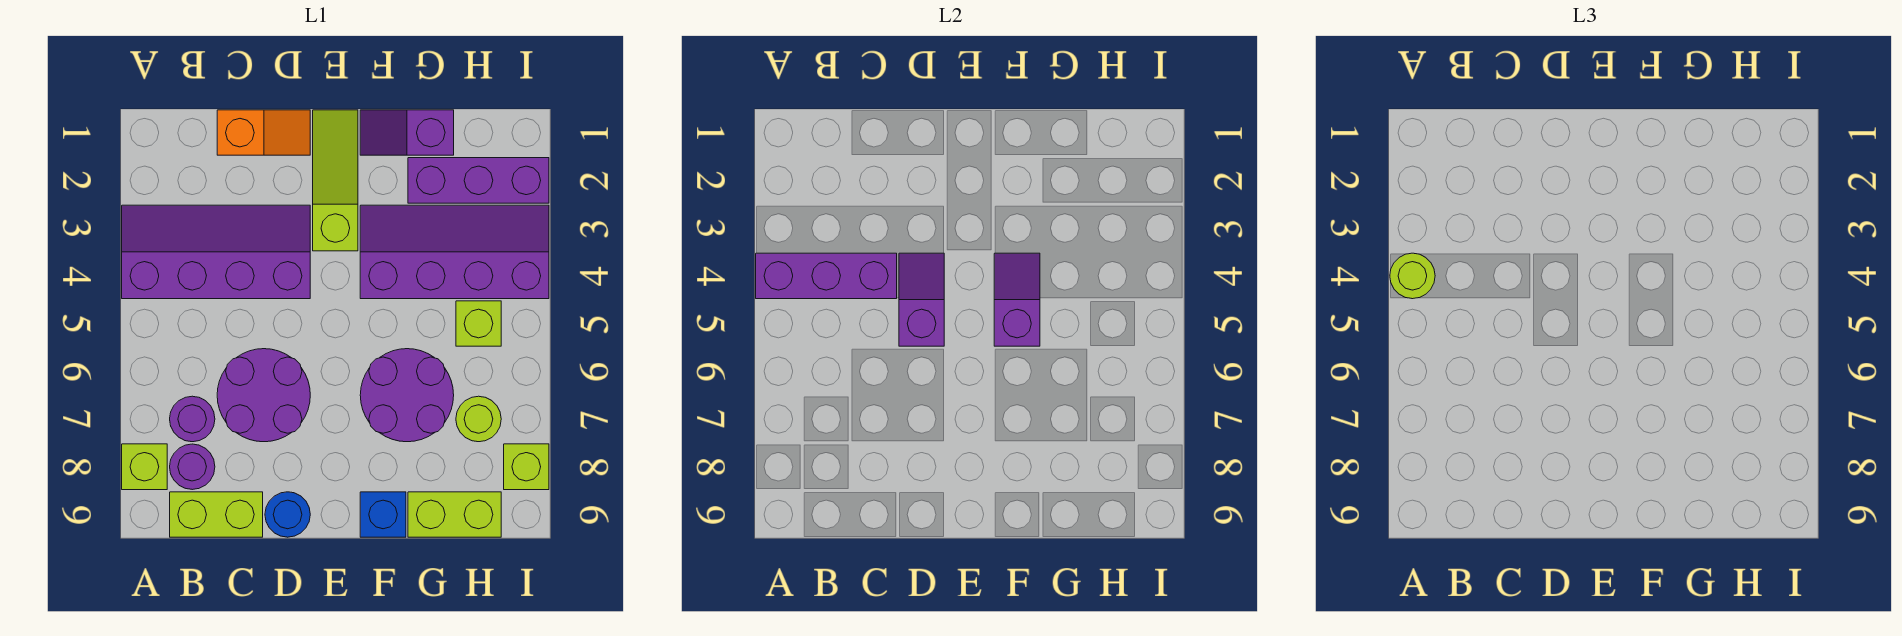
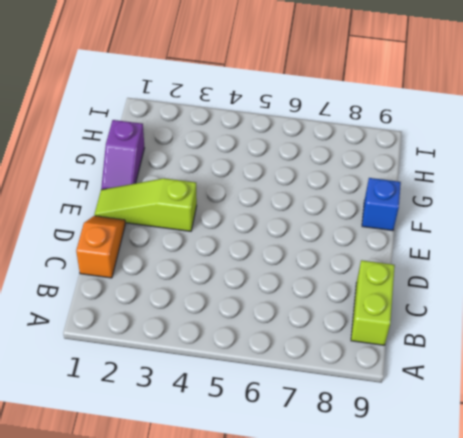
none -> purple slope A3:D4 level 1 top 4
none -> lime brick A8 level 1
none -> purple round brick B7 level 1

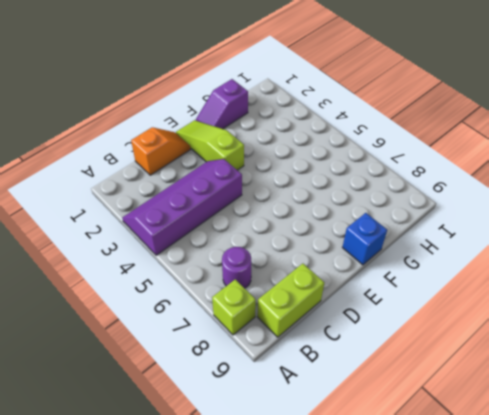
none -> purple round brick B8 level 1
none -> purple round brick C6:D7 level 1
none -> blue round brick D9 level 1

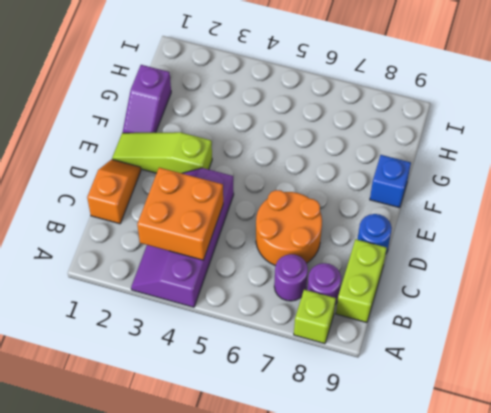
orange brick B3:C4 level 2 -> purple brick A4:C4 level 2
orange round brick C6:D7 level 1 -> purple round brick C6:D7 level 1
none -> purple slope F3:I4 level 1 top 4
none -> purple round brick F6:G7 level 1
none -> purple brick G2:I2 level 1

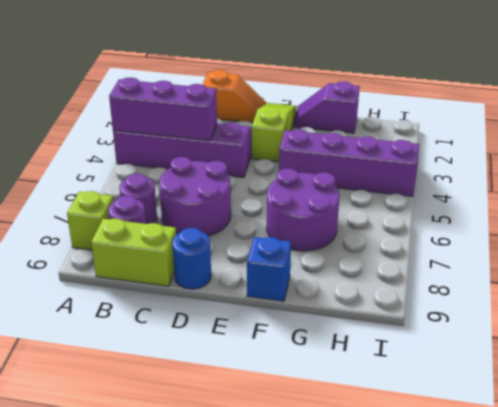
none -> purple brick G2:I2 level 1
none -> lime brick G9:H9 level 1
none -> lime brick H5 level 1

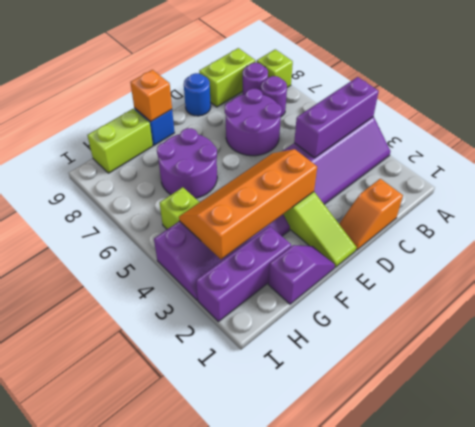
orange slope E3:H4 level 2 top 3 -> purple slope F4:F5 level 2 top 5
orange brick F9 level 2 -> none
none -> lime round brick H7 level 1
none -> lime brick I8 level 1
none -> purple slope D4:D5 level 2 top 5

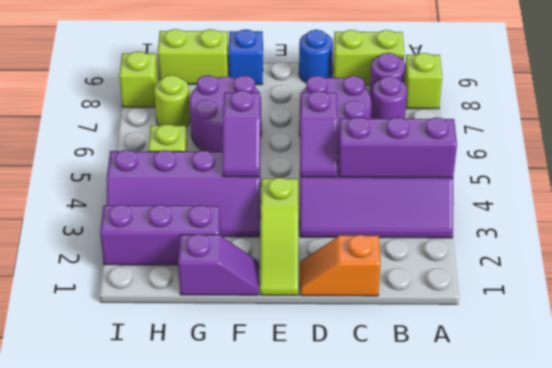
none -> lime round brick A4 level 3

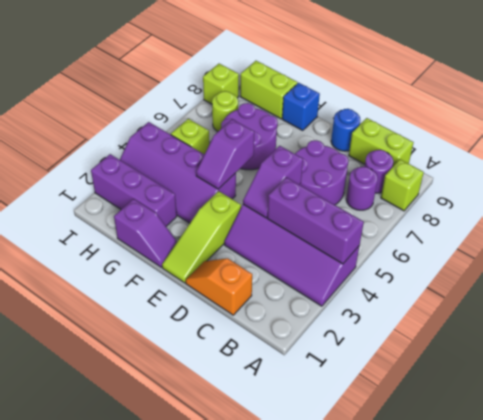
none -> lime round brick A4 level 3

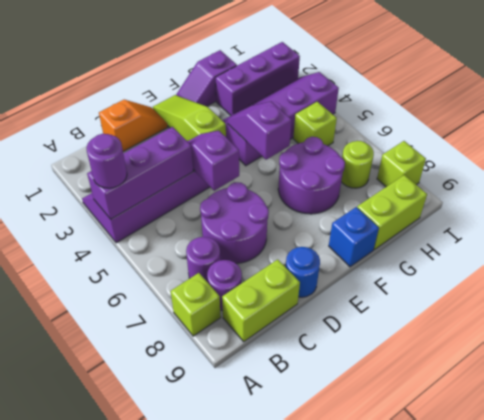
purple round brick A4 level 3 -> lime round brick A4 level 3

